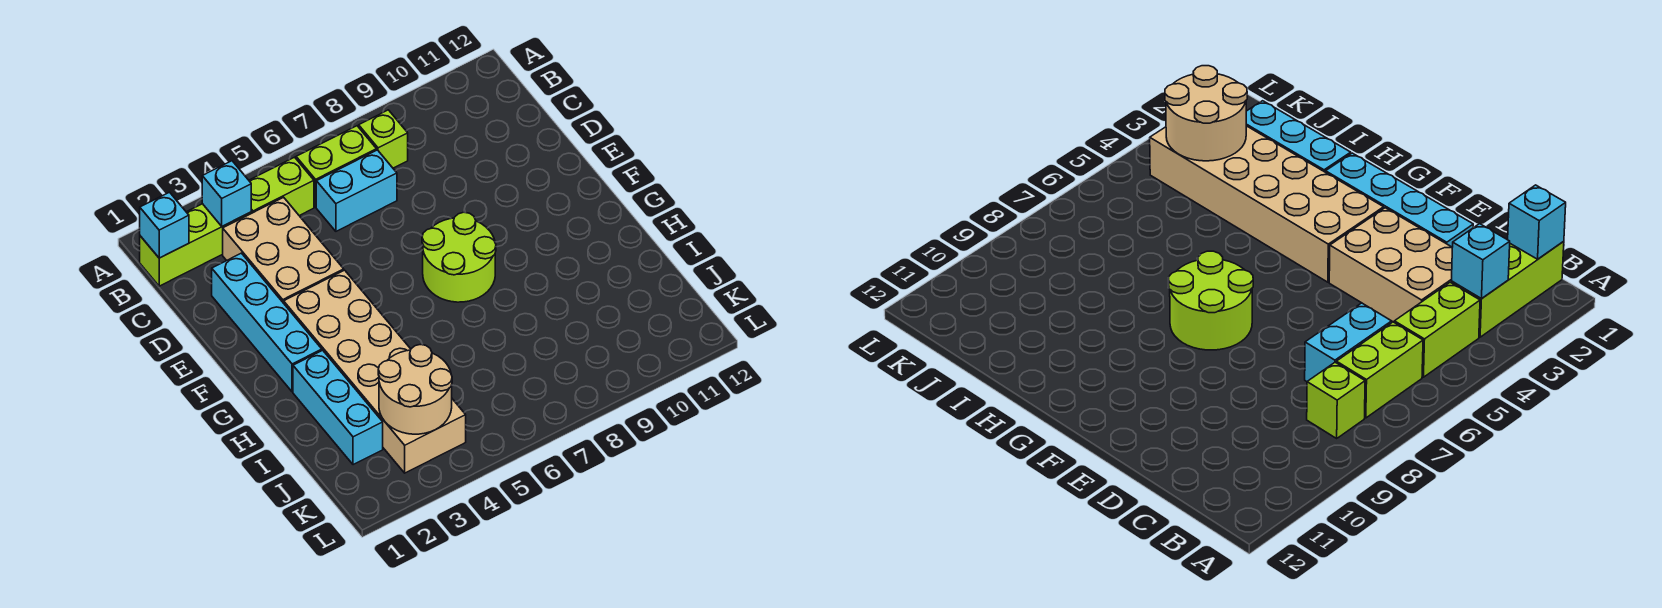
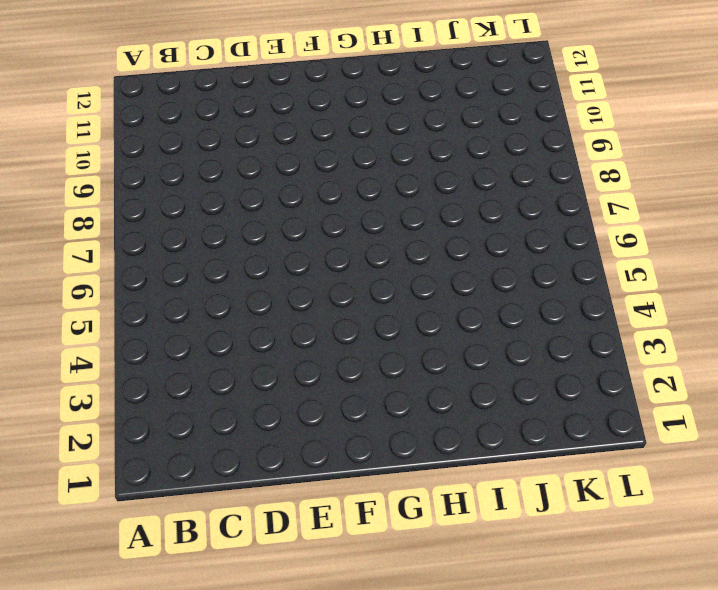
none -> lime brick B1:B3 level 1
none -> lime brick B4:B5 level 1
none -> lime brick B6:B7 level 1

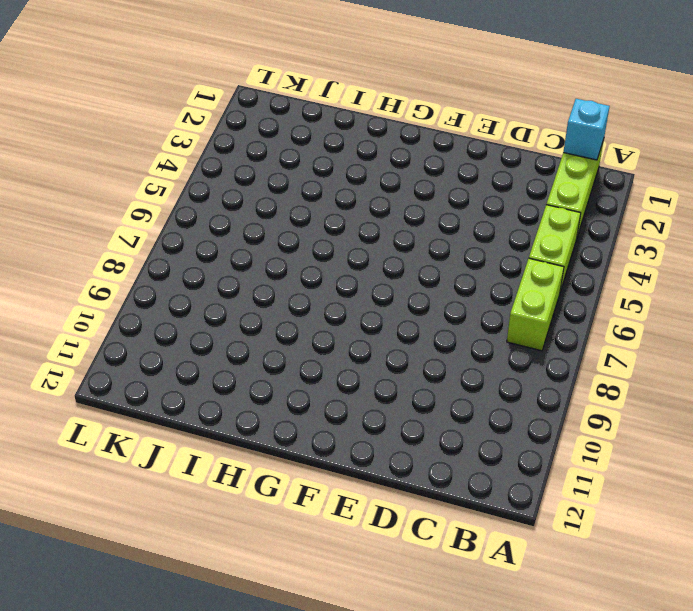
none -> lime brick B8 level 1
none -> tan brick C3:E4 level 1
none -> cyan brick C6:C7 level 1

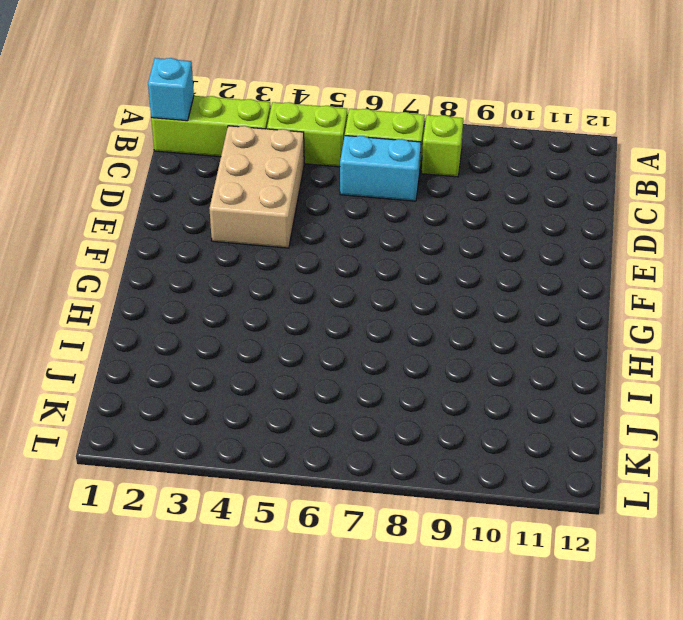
none -> cyan brick D2:G2 level 1
none -> tan brick F3:K4 level 1
none -> lime round brick F7:G8 level 1

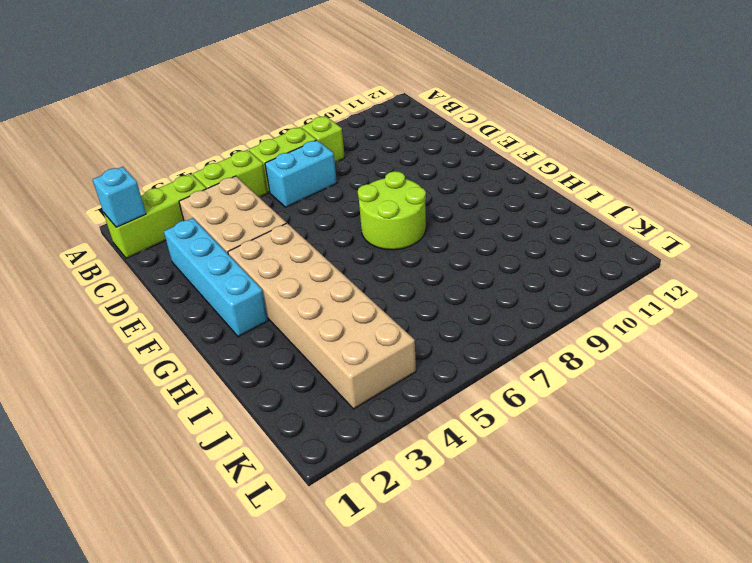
none -> cyan brick H2:J2 level 1
none -> cyan brick B3 level 2
none -> tan round brick J3:K4 level 2

